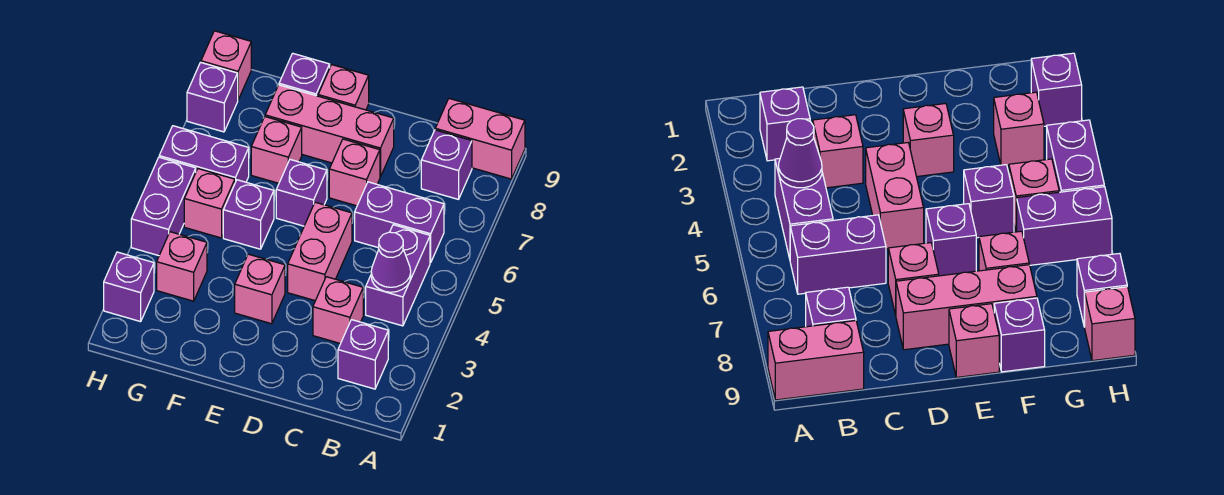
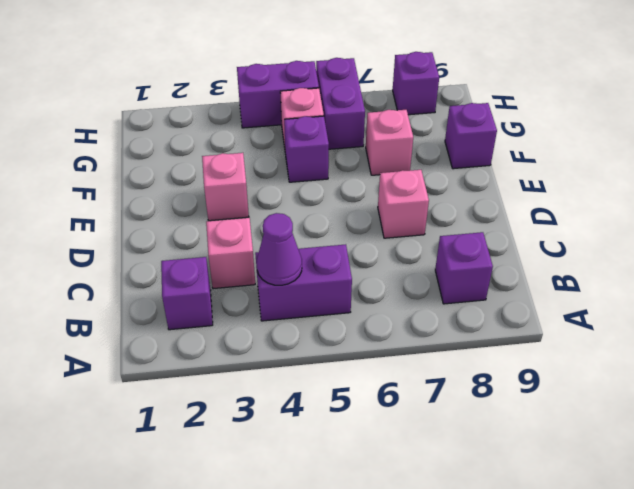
none -> pink brick A9:B9 level 1
none -> purple brick B6:C6 level 1
none -> pink brick D4:D5 level 1

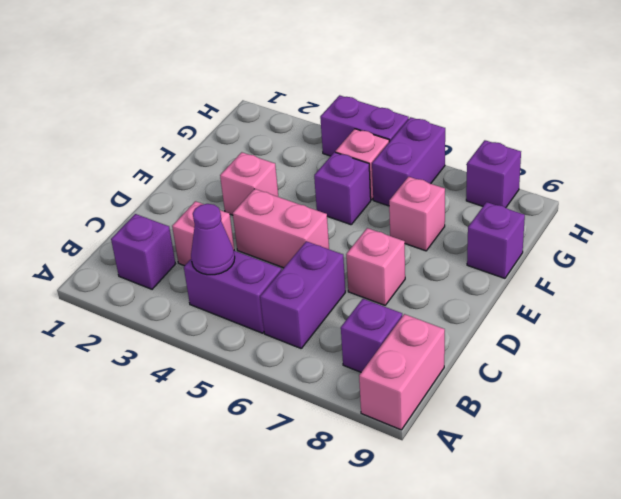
none -> pink brick D8:F8 level 1
none -> purple brick E6 level 1
none -> pink brick E9 level 1

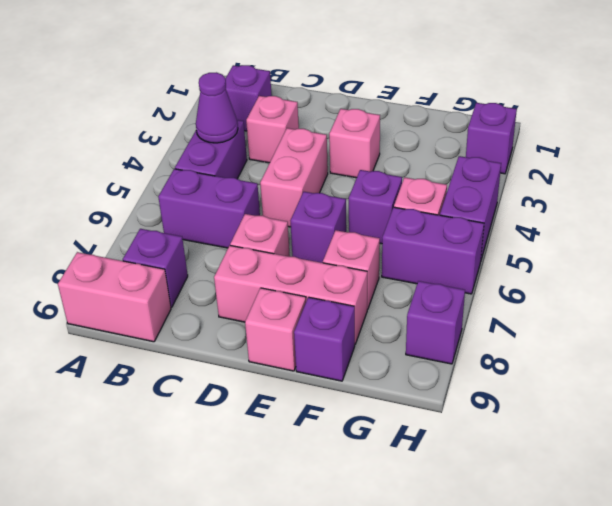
none -> pink brick G3 level 1
none -> pink brick H9 level 1

